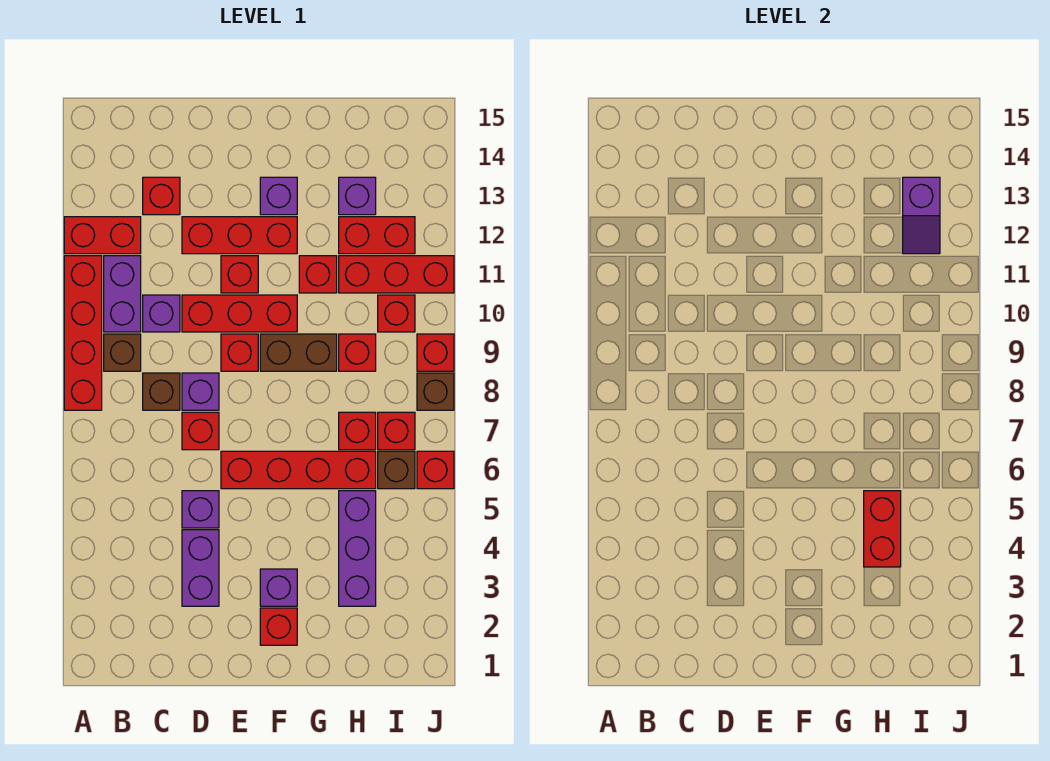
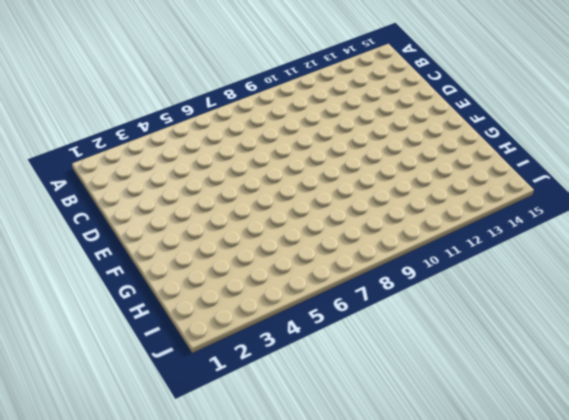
none -> red brick A8:A11 level 1
none -> red brick A12:B12 level 1
none -> brown brick B9 level 1
none -> purple brick B10:B11 level 1

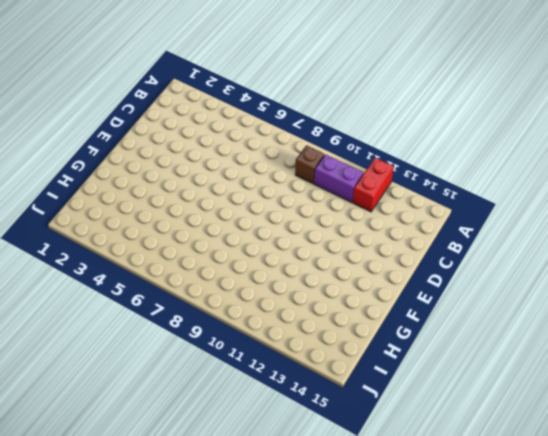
none -> red brick A8:A11 level 1
none -> brown brick C8 level 1
none -> purple brick C10 level 1
none -> red brick C13 level 1

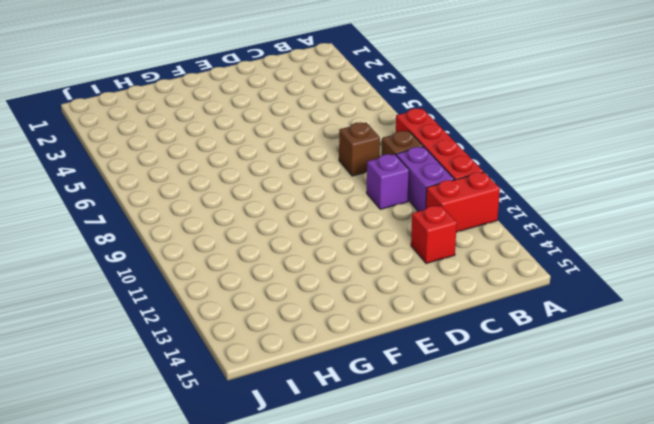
none -> purple brick D3:D4 level 1
none -> purple brick D5 level 1
none -> red brick D7 level 1
none -> purple brick D8 level 1

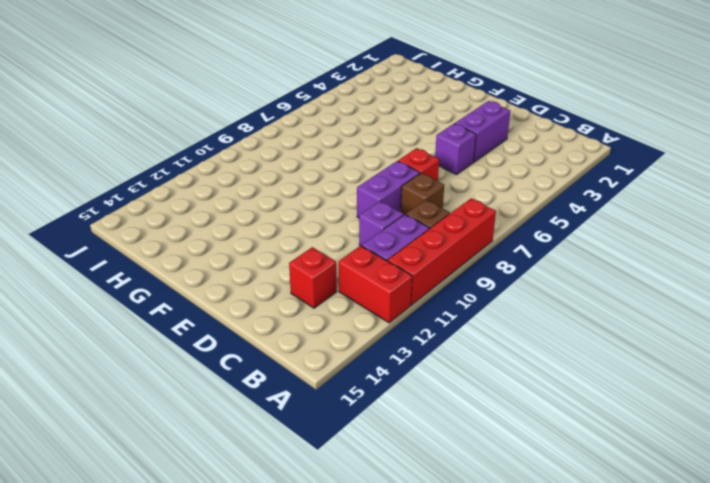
purple brick D8:D9 level 1 -> purple brick D8 level 1
none -> red brick D10:F10 level 1
none -> red brick D12:F12 level 1
none -> red brick E6:H6 level 1
none -> red brick E9 level 1

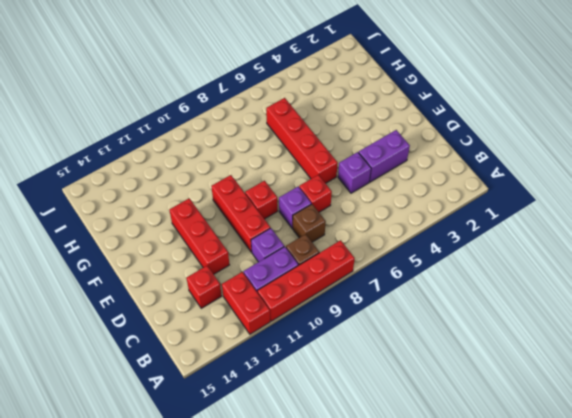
none -> red brick E11 level 1
none -> red brick F2 level 1
none -> purple brick F3 level 1
none -> brown brick F9:G9 level 1

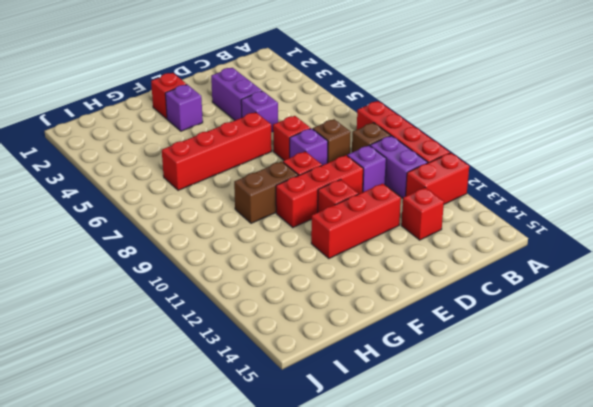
none -> purple brick F13 level 1
none -> red brick G11 level 1
none -> purple brick H3:H5 level 1
none -> red brick H7 level 1

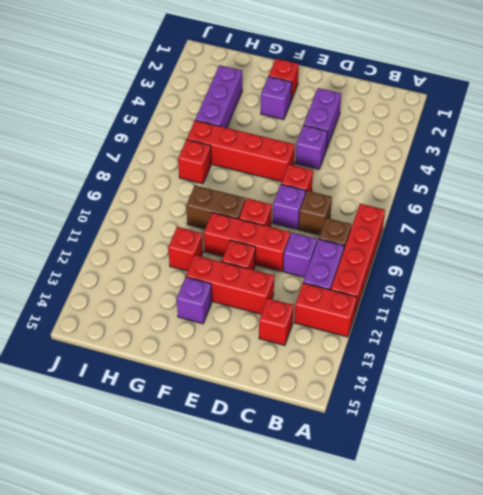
none -> red brick H9 level 1
none -> red brick H11:J11 level 1
none -> red brick H12:I12 level 1
none -> purple brick H13 level 1

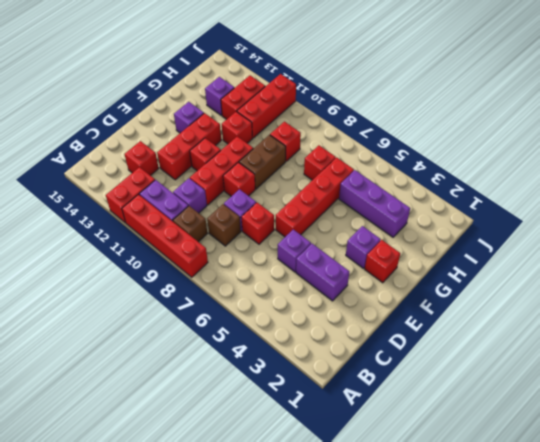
none -> brown brick I6 level 1
none -> red brick I7 level 1
none -> red brick I10 level 1
none -> red brick J6 level 1

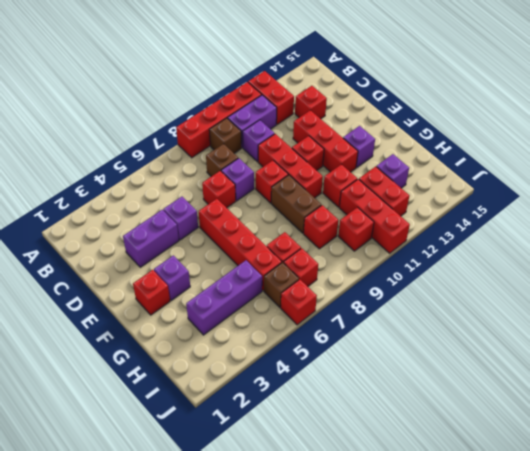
none -> brown brick J8 level 1
none -> red brick J9 level 1
none -> red brick H4:H5 level 2
none -> purple slope I12:I13 level 2 top 13

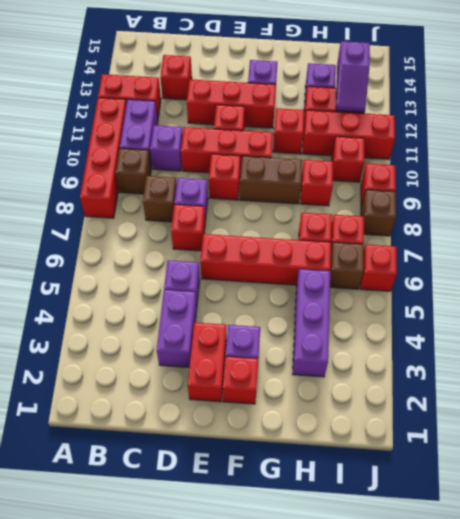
red brick E2:E3 level 1 -> red brick H4:H5 level 2

